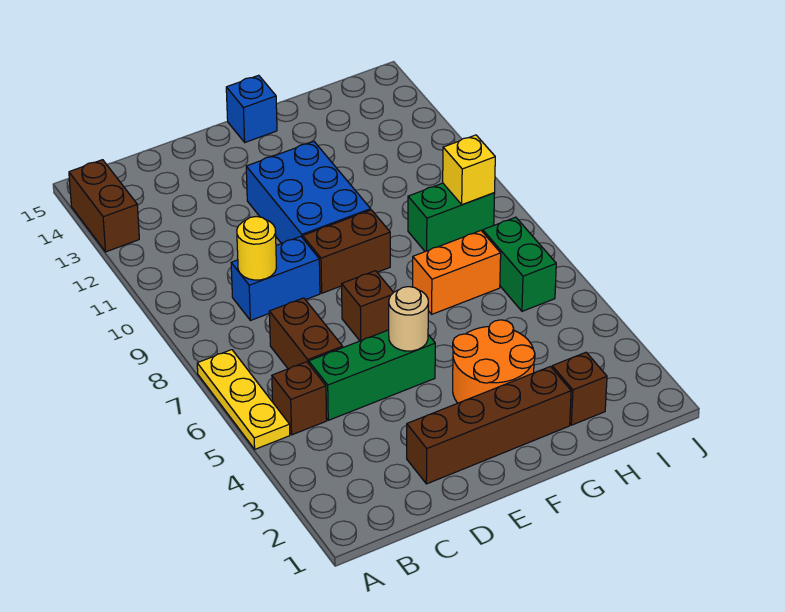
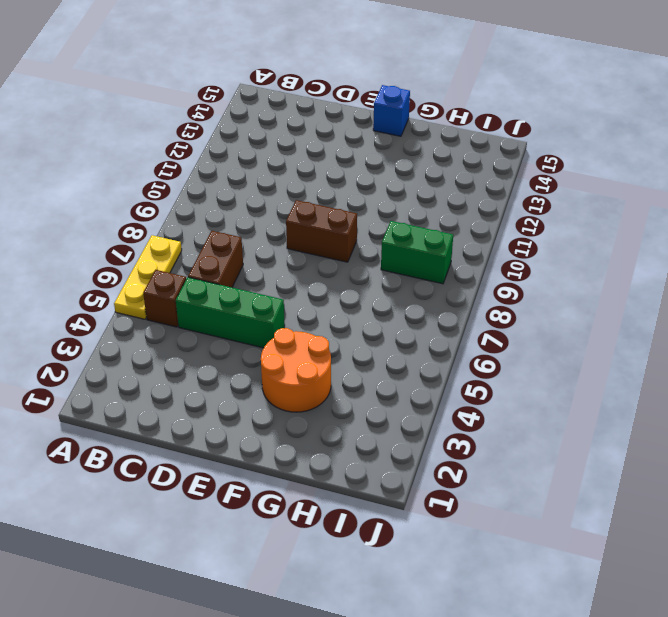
none -> brown brick A13:A14 level 1
none -> blue brick C9:D9 level 1
none -> brown brick D2:G2 level 1

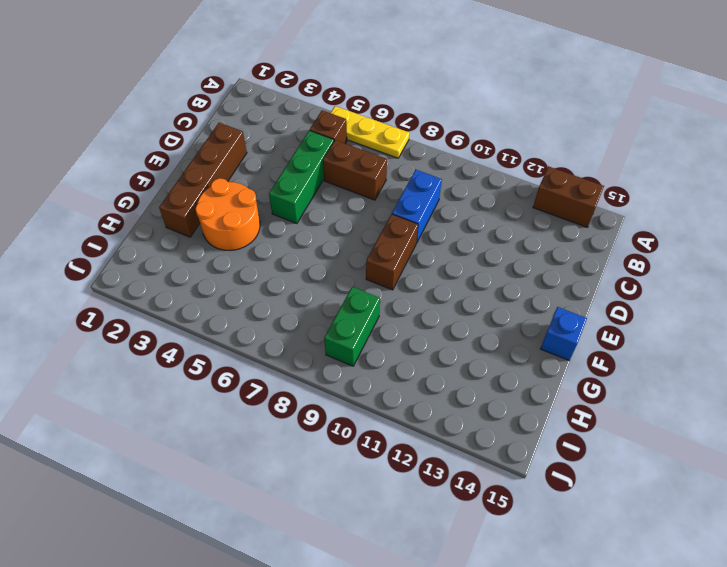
none -> brown brick E7 level 1
none -> blue brick E10:F12 level 1
none -> orange brick G7:H7 level 1

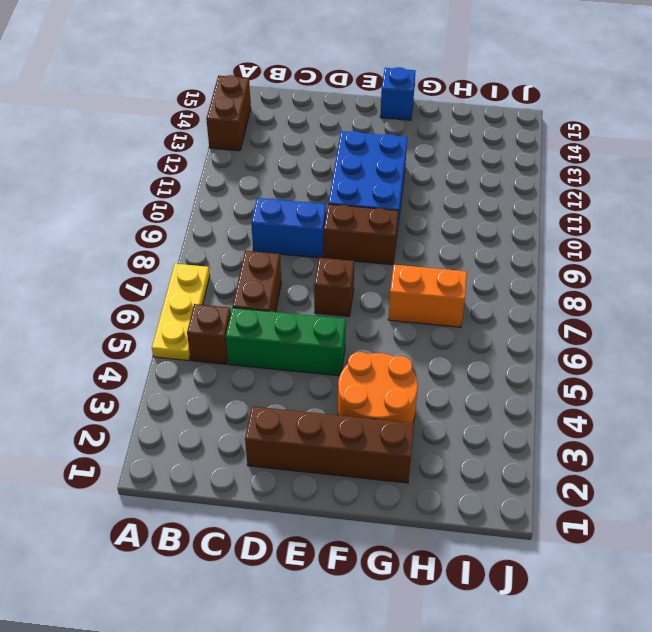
none -> brown brick H2 level 1
none -> green brick H9:I9 level 1
none -> green brick I6:I7 level 1

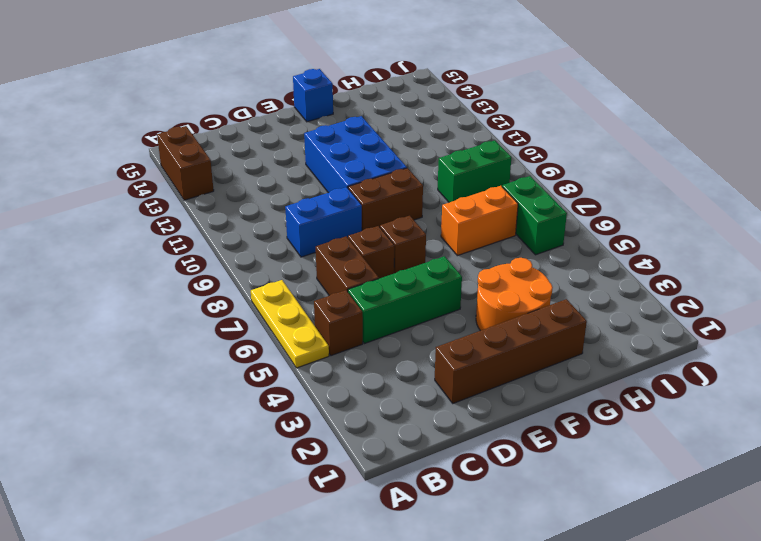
brown brick D7 level 1 -> brown brick H2 level 1
none -> yellow round brick C9 level 2
none -> tan round brick E5 level 2
none -> yellow brick I9 level 2

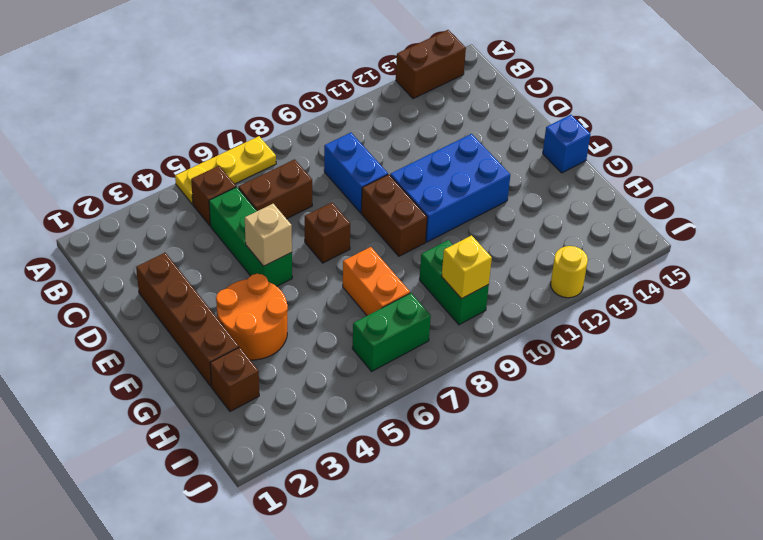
tan brick E5 level 2 -> tan round brick E5 level 2
yellow round brick J12 level 1 -> yellow round brick C9 level 2

